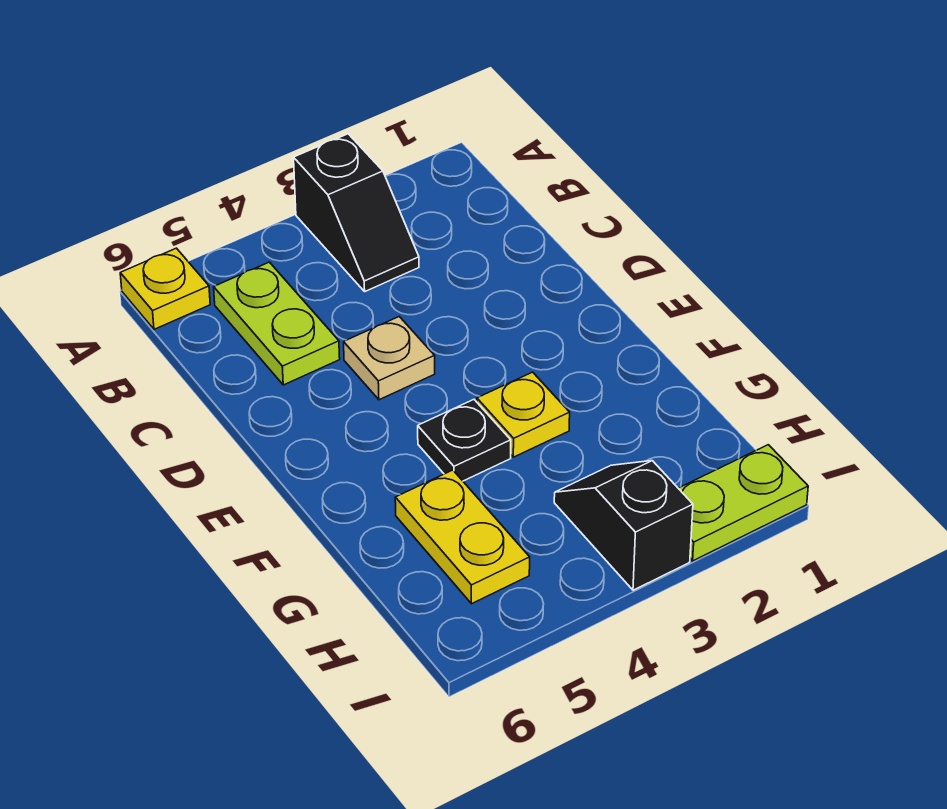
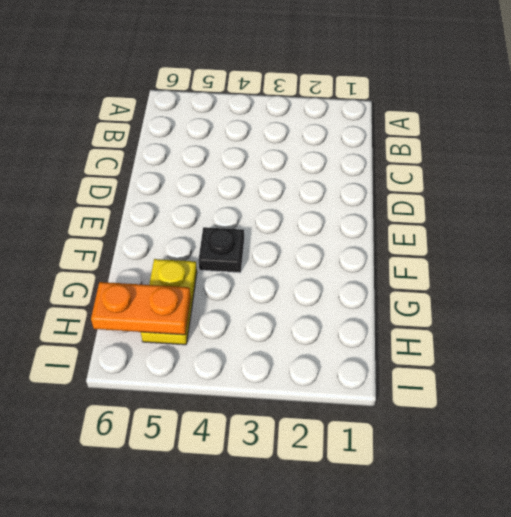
orange plate H5:H6 level 2 -> none
none -> black slope A3:B3 level 1 top A
none -> yellow plate A6 level 1

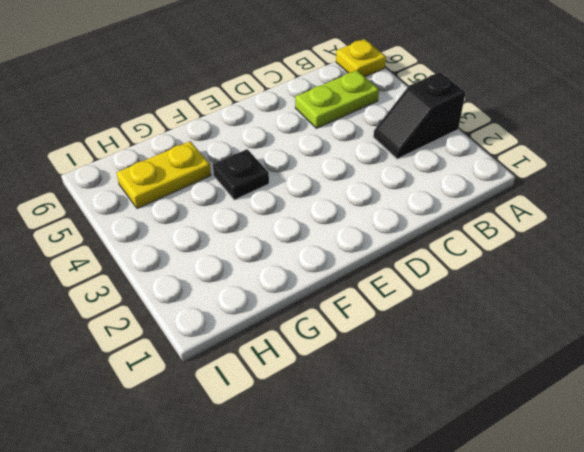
none -> tan plate D4 level 1
none -> yellow plate F3 level 1

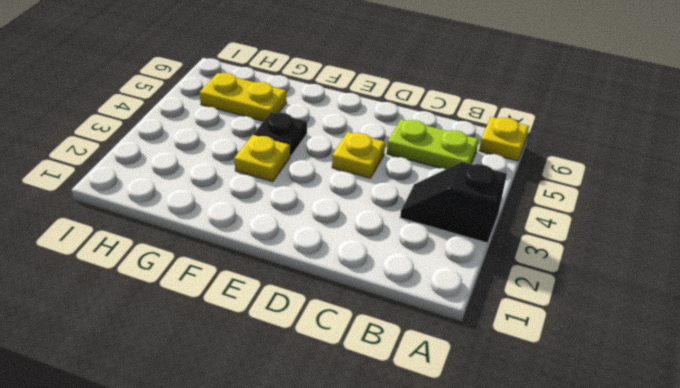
yellow plate D4 level 1 -> tan plate D4 level 1
none -> black slope H3:I3 level 1 top I
none -> lime plate I1:I2 level 1

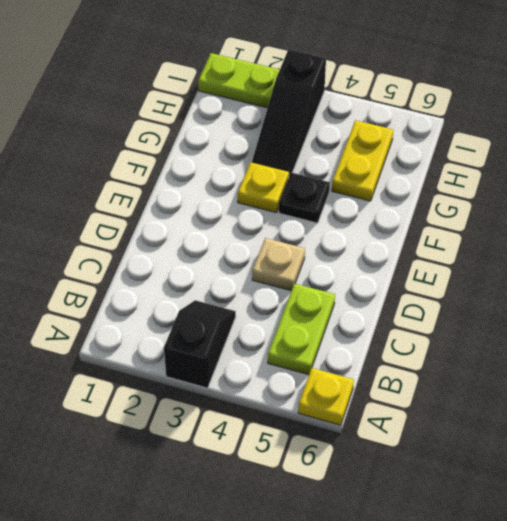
black slope G3:I3 level 1 top I -> black slope H3:I3 level 1 top I

